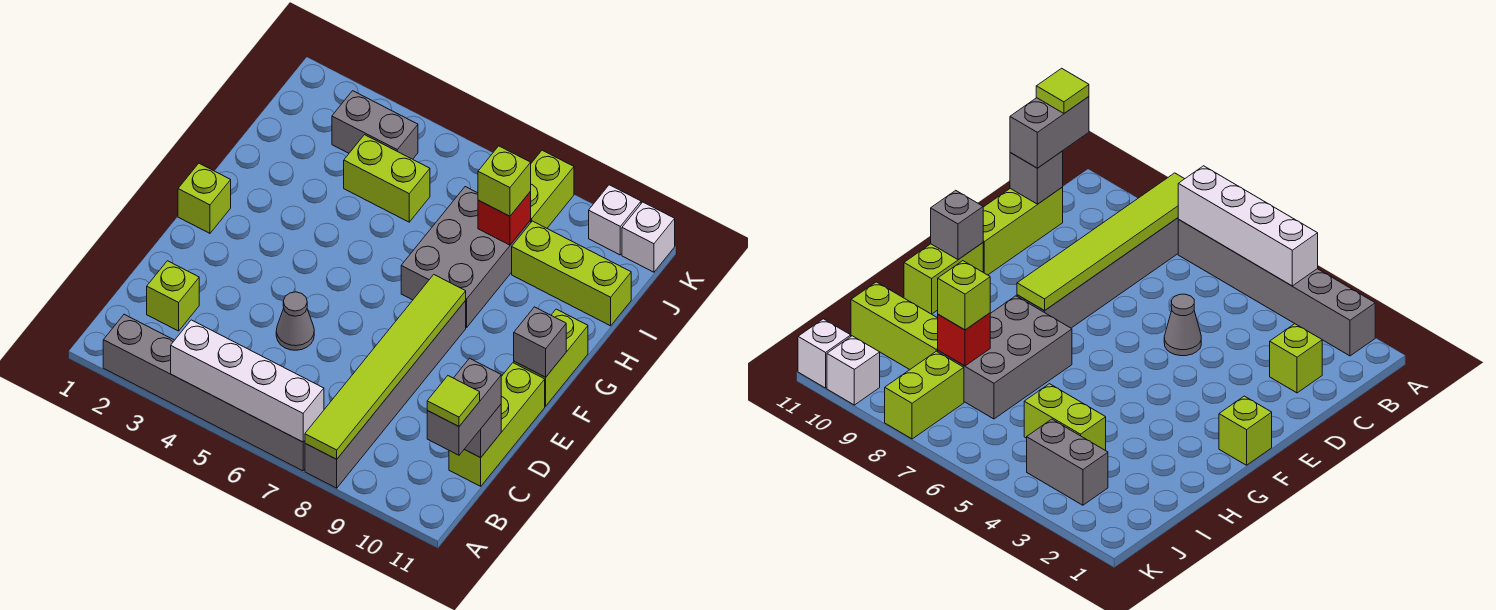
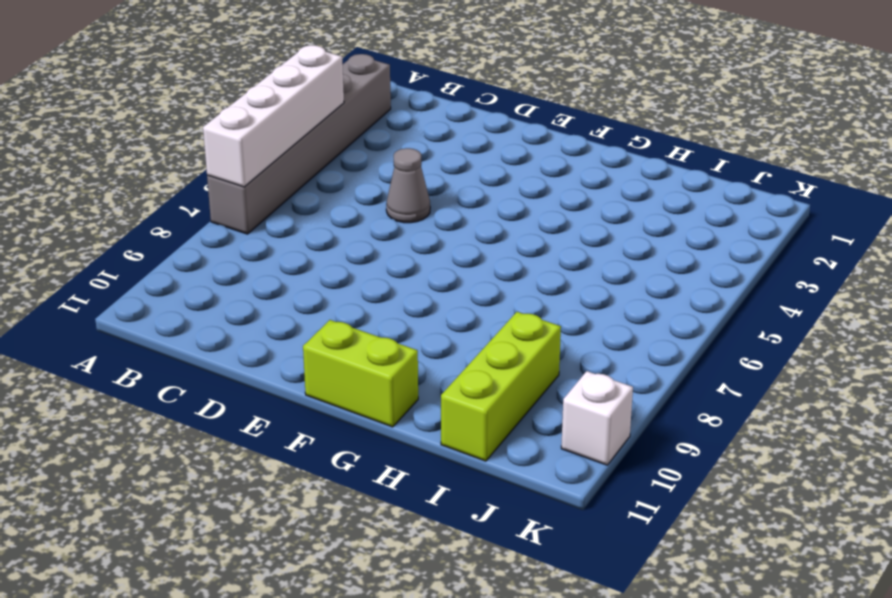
none -> grey brick A8:F8 level 1
none -> lime brick C2 level 1
none -> lime brick C11:E11 level 1

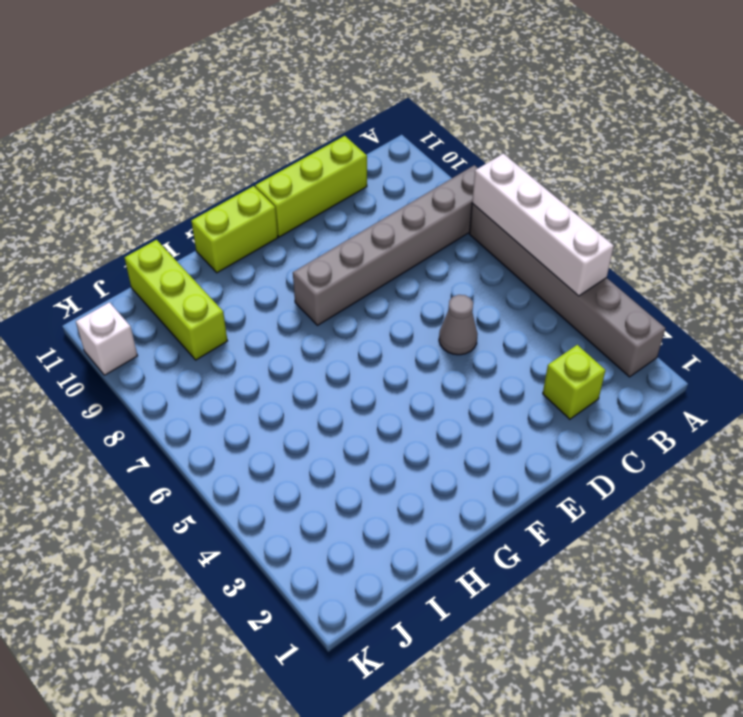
none -> lime brick F1 level 1
none -> grey brick G7:I8 level 1
none -> lime brick I4:I5 level 1

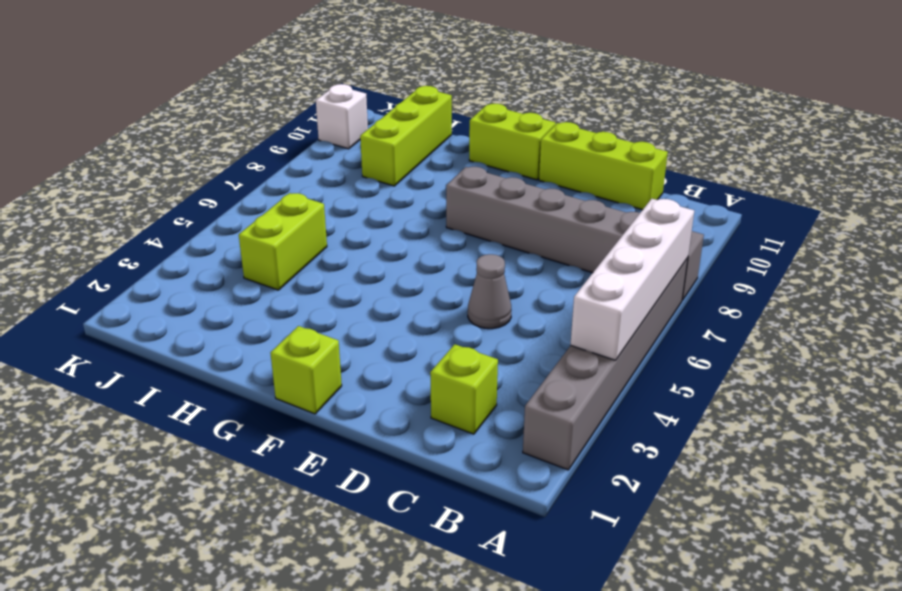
none -> grey brick G7:I8 level 1
none -> grey brick J3:J4 level 1
none -> lime brick J8:K8 level 1

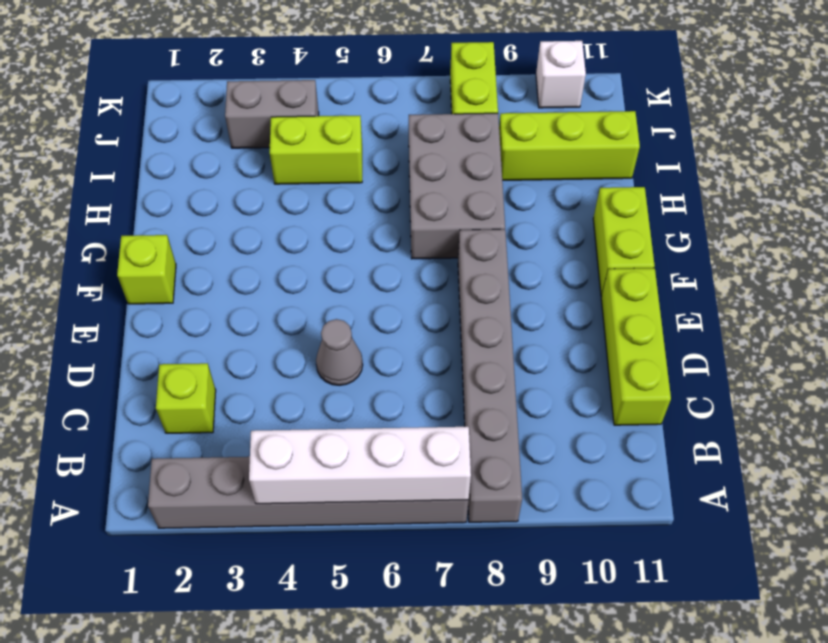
none -> white brick K11 level 1
none -> lime tile A8:F8 level 2
none -> grey brick C11 level 2

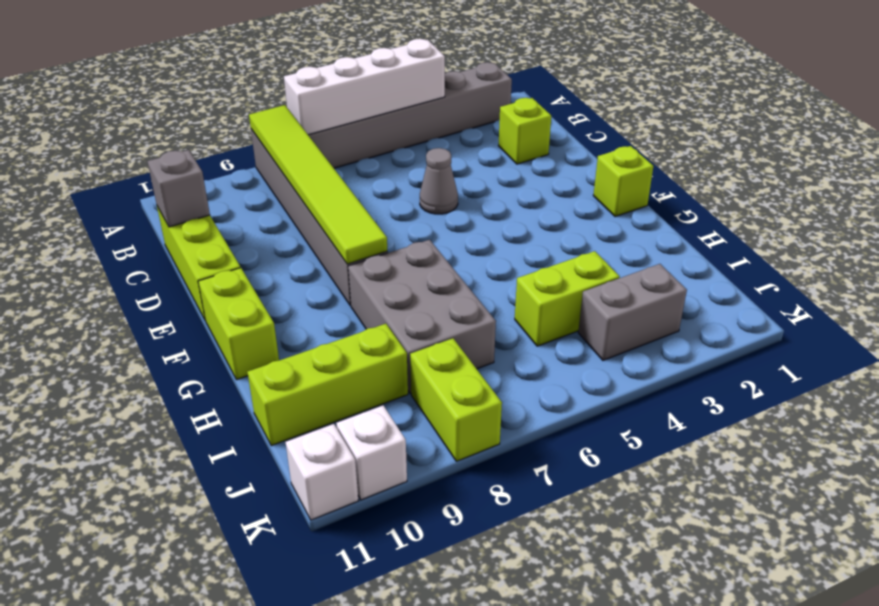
none -> grey brick F11 level 2
none -> red brick I8 level 2
none -> grey brick B11:C11 level 3

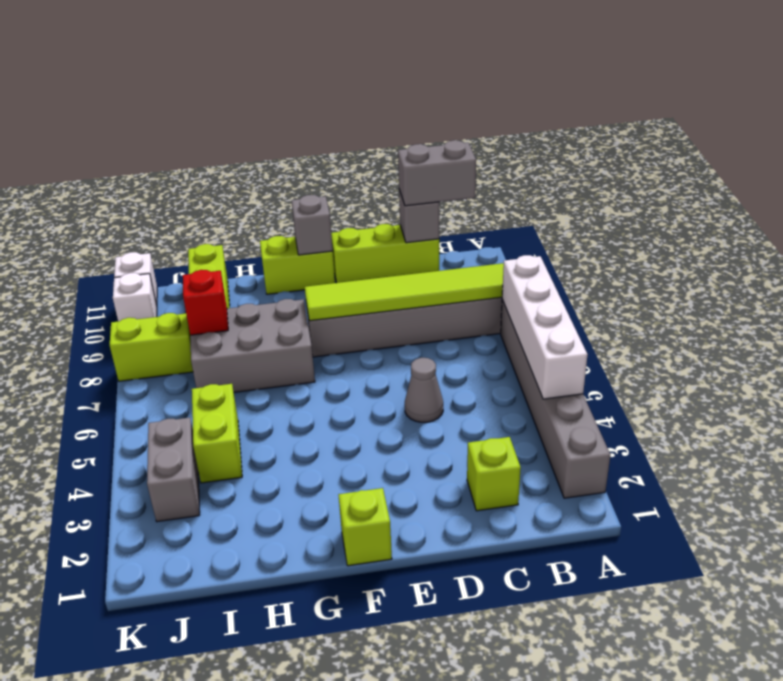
none -> lime brick I8 level 3
none -> lime tile B11 level 4

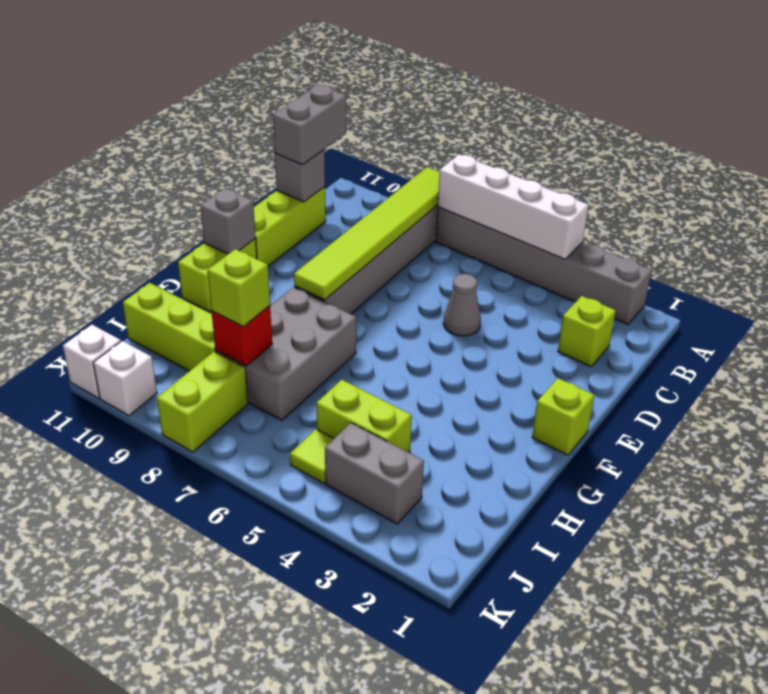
lime tile J5 level 1 -> lime tile B11 level 4

